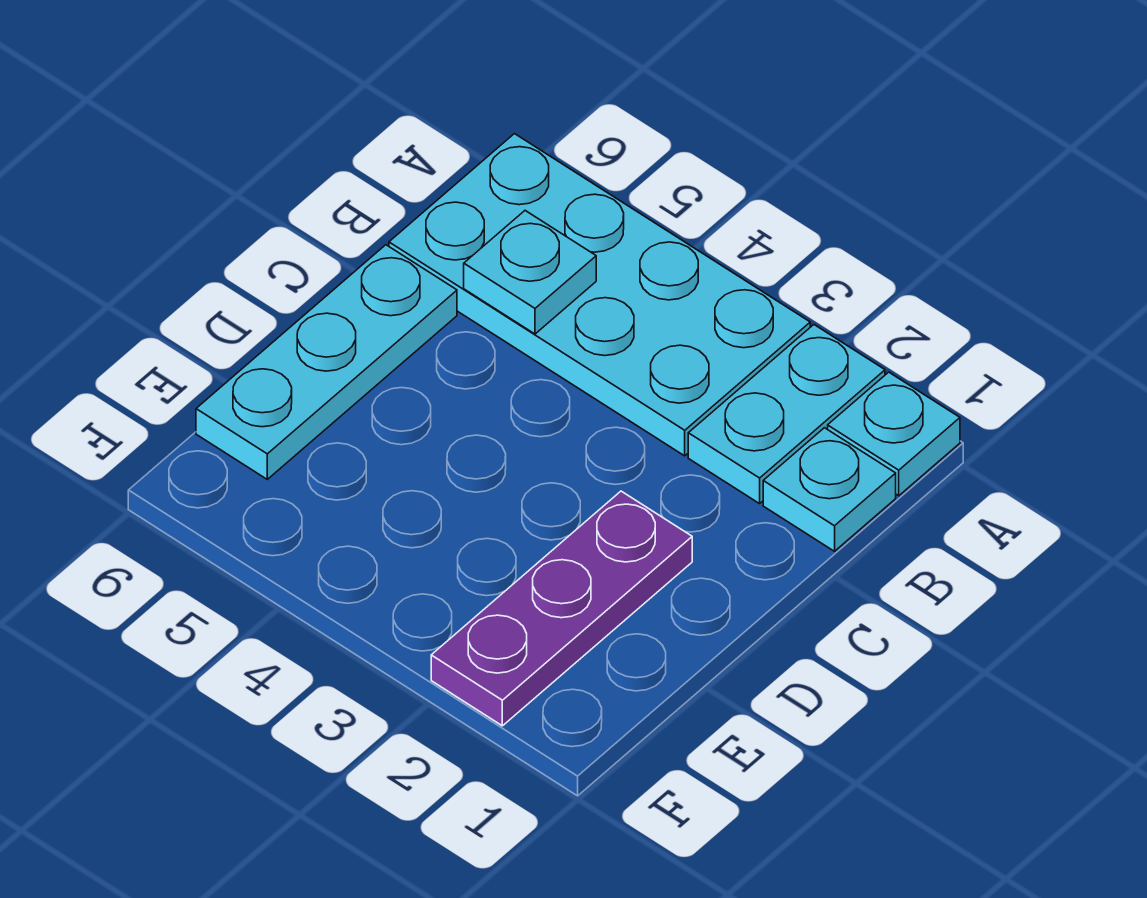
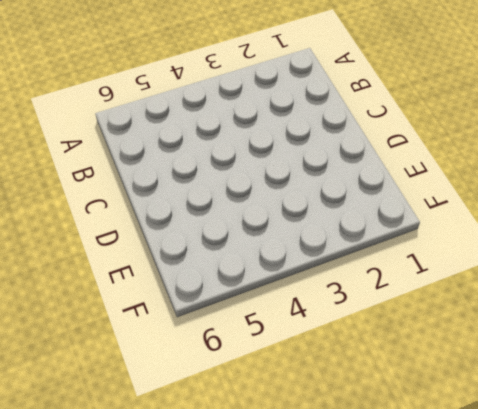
none -> cyan plate A1 level 1
none -> cyan plate A2:B2 level 1

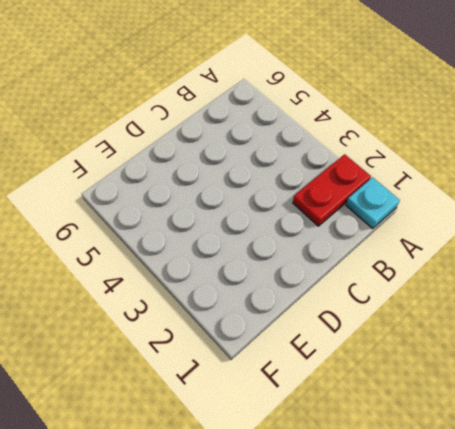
red plate A2:B2 level 1 -> cyan plate A2:B2 level 1
none -> cyan plate A3:B6 level 1
none -> cyan plate B1 level 1

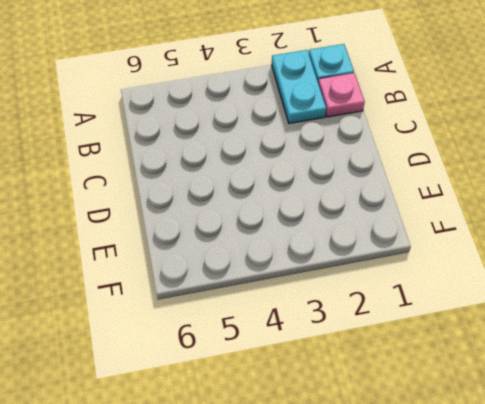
pink plate B1 level 1 -> cyan plate B1 level 1
none -> cyan plate A3:B6 level 1
none -> cyan plate C6:E6 level 1

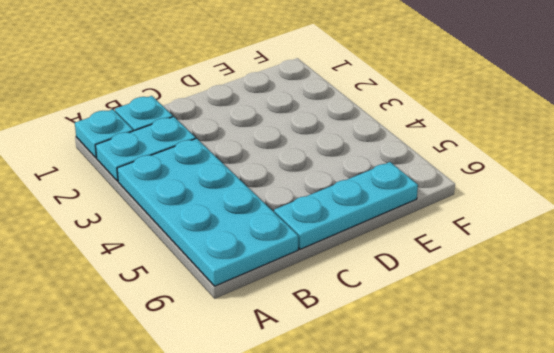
none -> purple plate D2:F2 level 1
none -> cyan plate B5 level 2

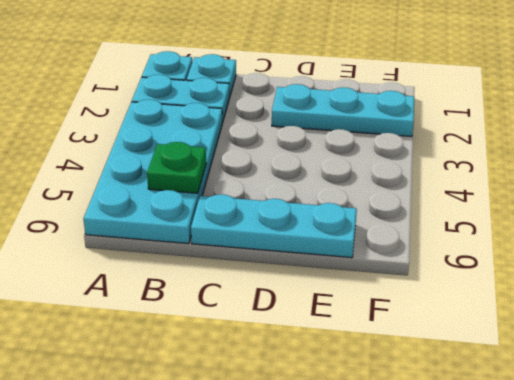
green plate B5 level 2 -> cyan plate B5 level 2
cyan plate D2:F2 level 1 -> purple plate D2:F2 level 1

